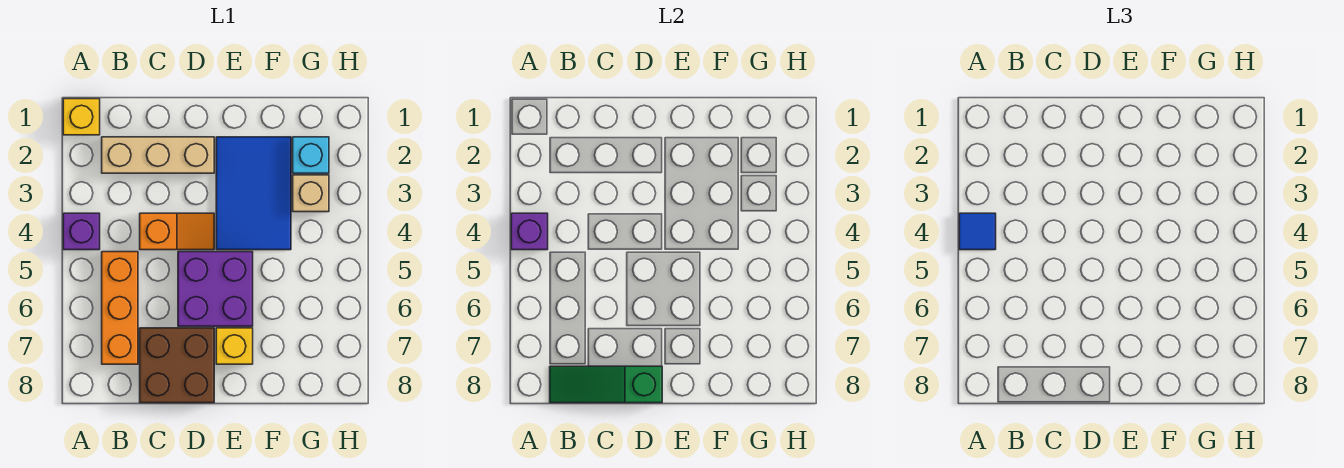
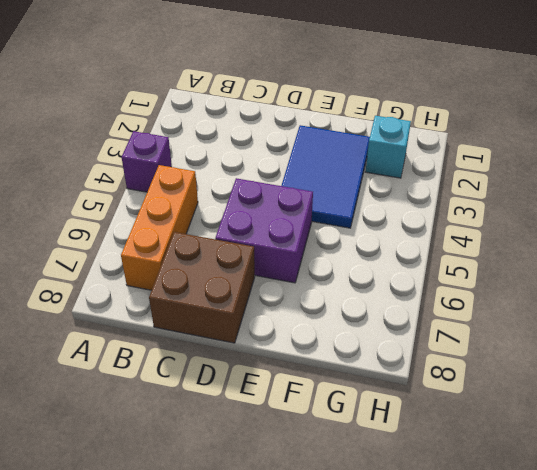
none -> yellow brick A1 level 1
none -> tan brick B2:D2 level 1
none -> orange slope C4:D4 level 1 top C

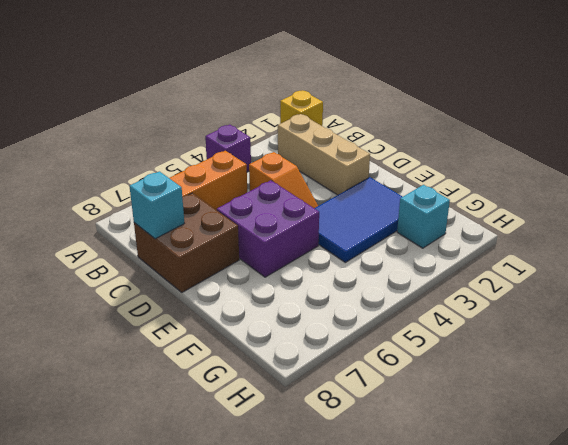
cyan brick C8 level 2 -> green slope B8:D8 level 2 top D
none -> yellow brick E7 level 1
none -> tan brick G3 level 1
none -> purple brick A4 level 2

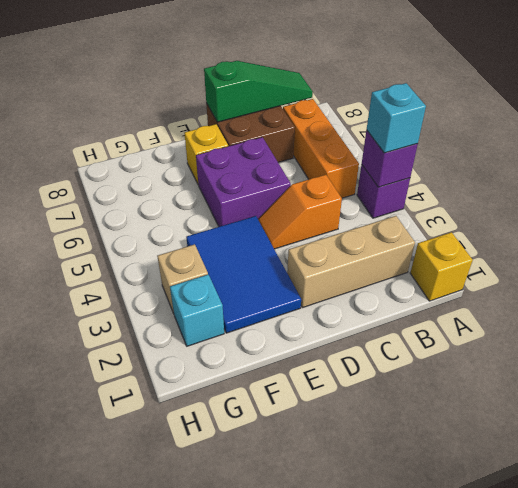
cyan brick A4 level 3 -> blue tile A4 level 3

